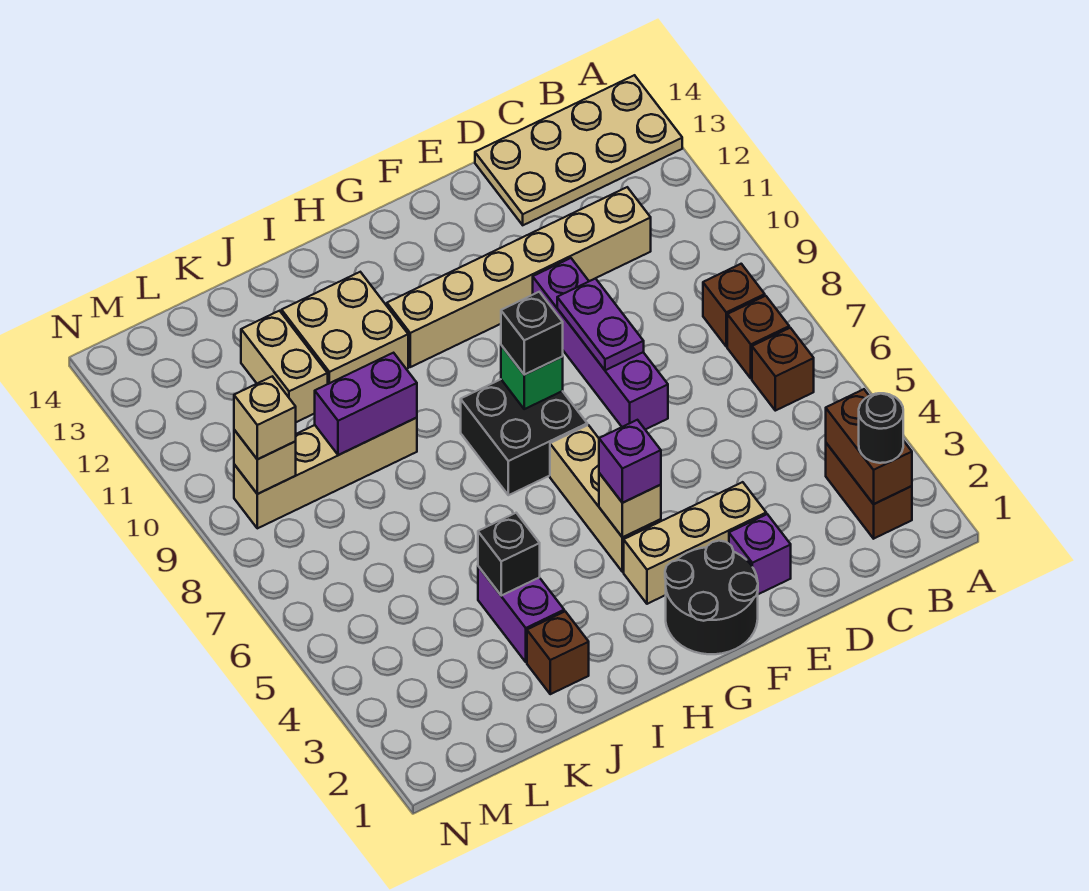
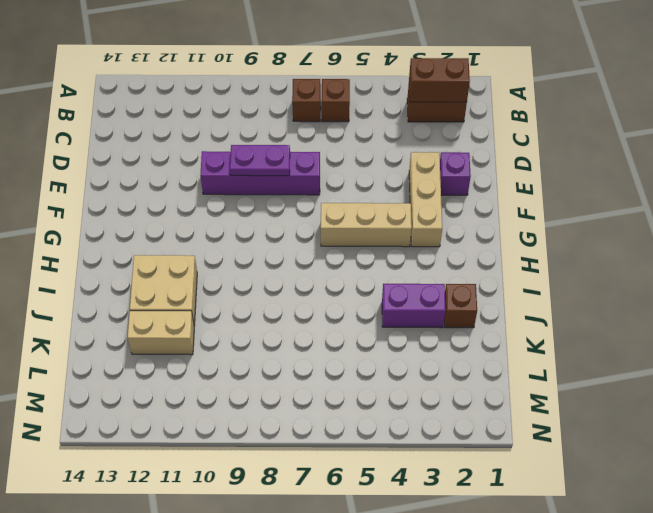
none -> tan plate A13:D14 level 1
none -> brown brick B8 level 1
none -> tan brick C11:H11 level 1

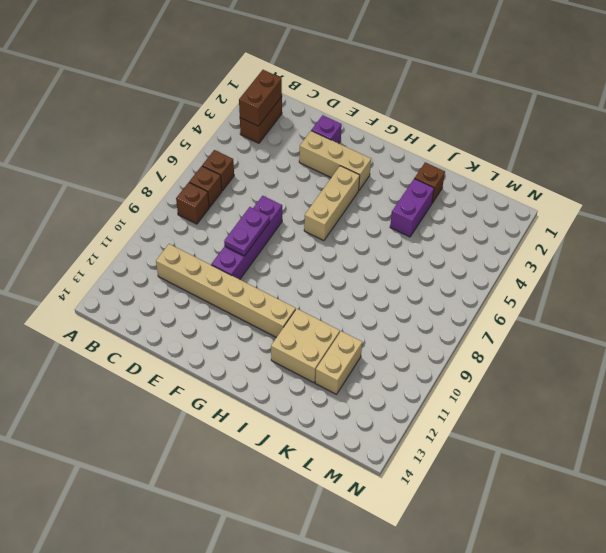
none -> tan plate A13:D14 level 1
none -> black round brick F1:G2 level 1
none -> black brick G7:H8 level 1

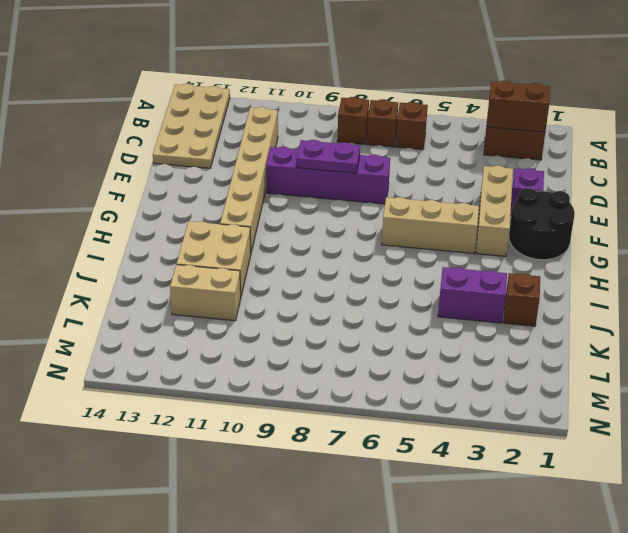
none -> black brick G7:H8 level 1
none -> tan brick J9:M9 level 1
none -> tan brick G4 level 2

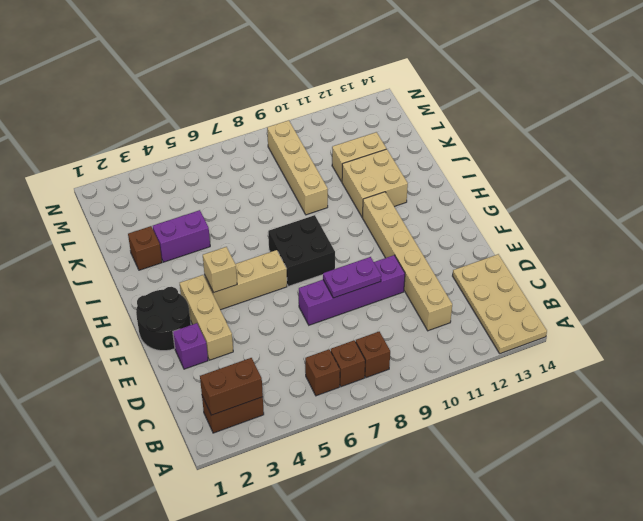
none -> green brick G8 level 2
none -> black brick J4 level 2
none -> purple brick J9:K9 level 2

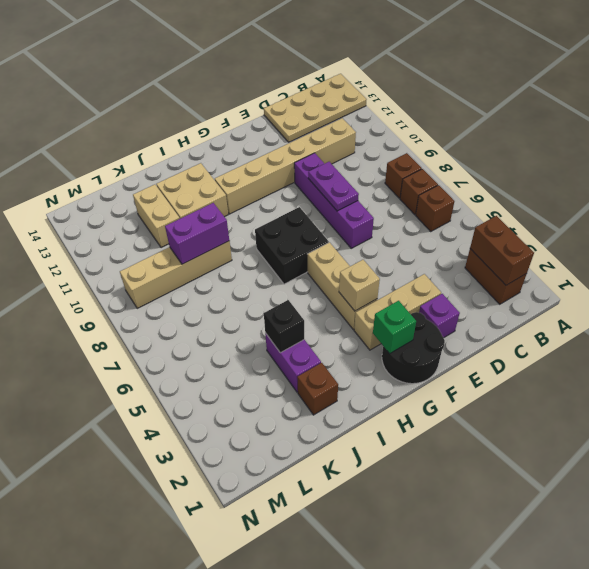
green brick G2 level 2 -> green brick G8 level 2
none -> tan brick M9 level 2
none -> black round brick B2 level 3
none -> purple brick G4 level 3

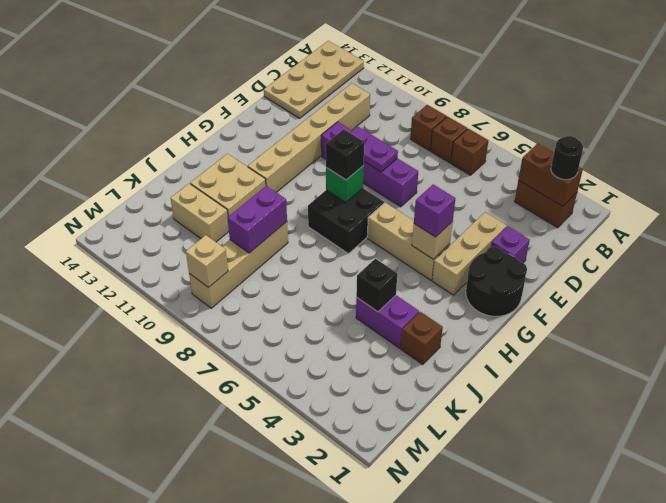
none -> tan brick M9 level 3

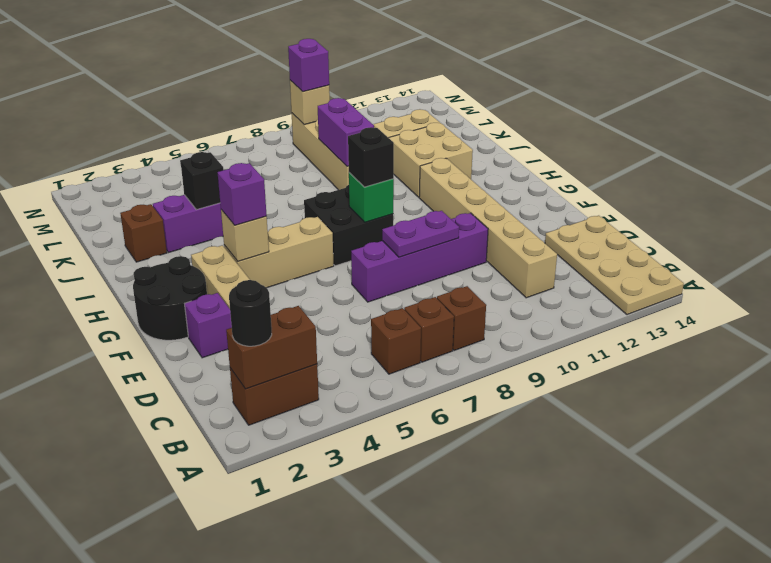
purple brick M9 level 3 -> tan brick M9 level 3

